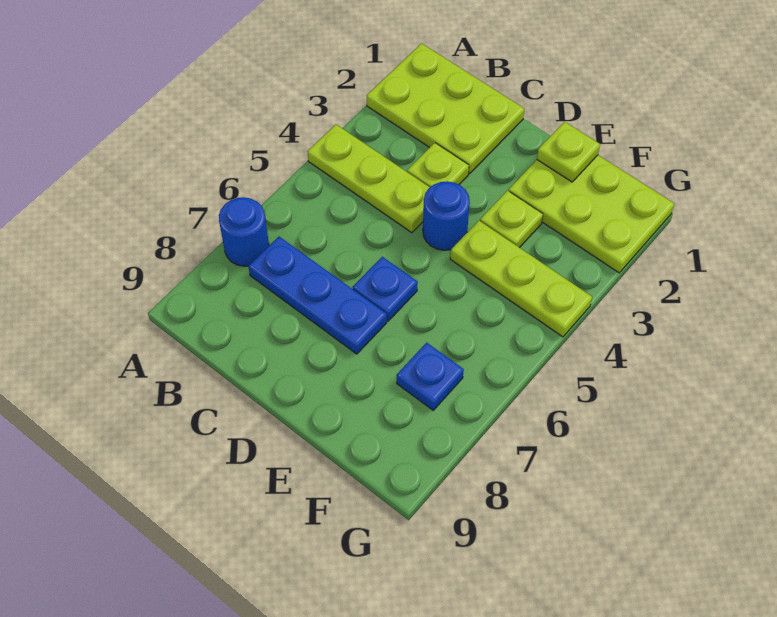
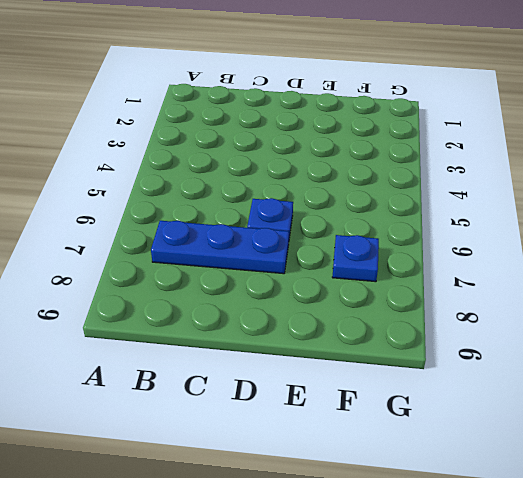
none -> lime plate A1:C2 level 1
none -> lime plate A4:C4 level 1
none -> blue round brick A7 level 1

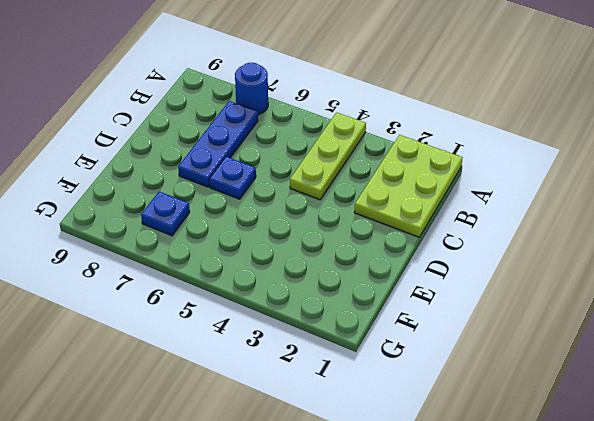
none -> lime plate C3 level 1
none -> blue round brick D4 level 1
none -> lime plate E1:G2 level 1

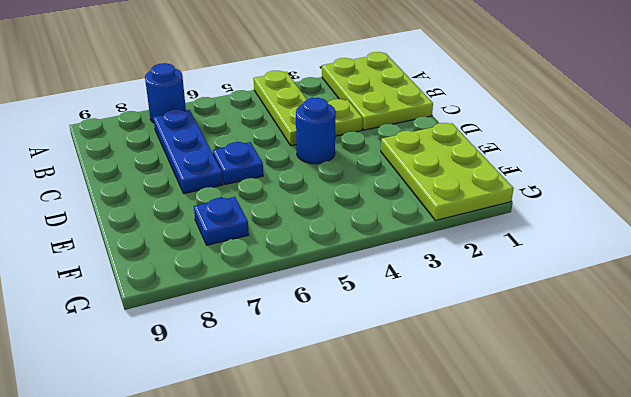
none -> lime plate E3 level 1
none -> lime plate E4:G4 level 1
none -> lime plate E1 level 2

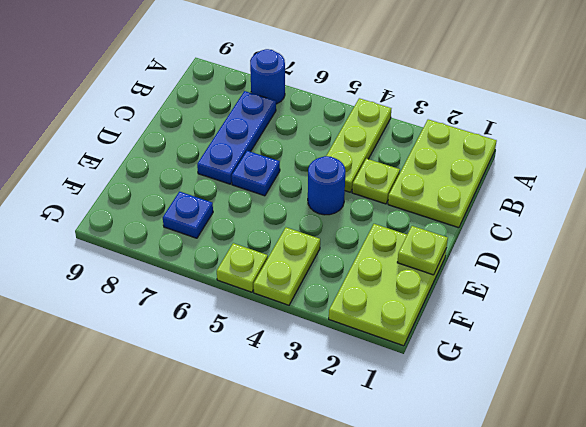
lime plate F4:G4 level 1 -> lime plate E4:G4 level 1
lime plate G5 level 1 -> lime plate E3 level 1

